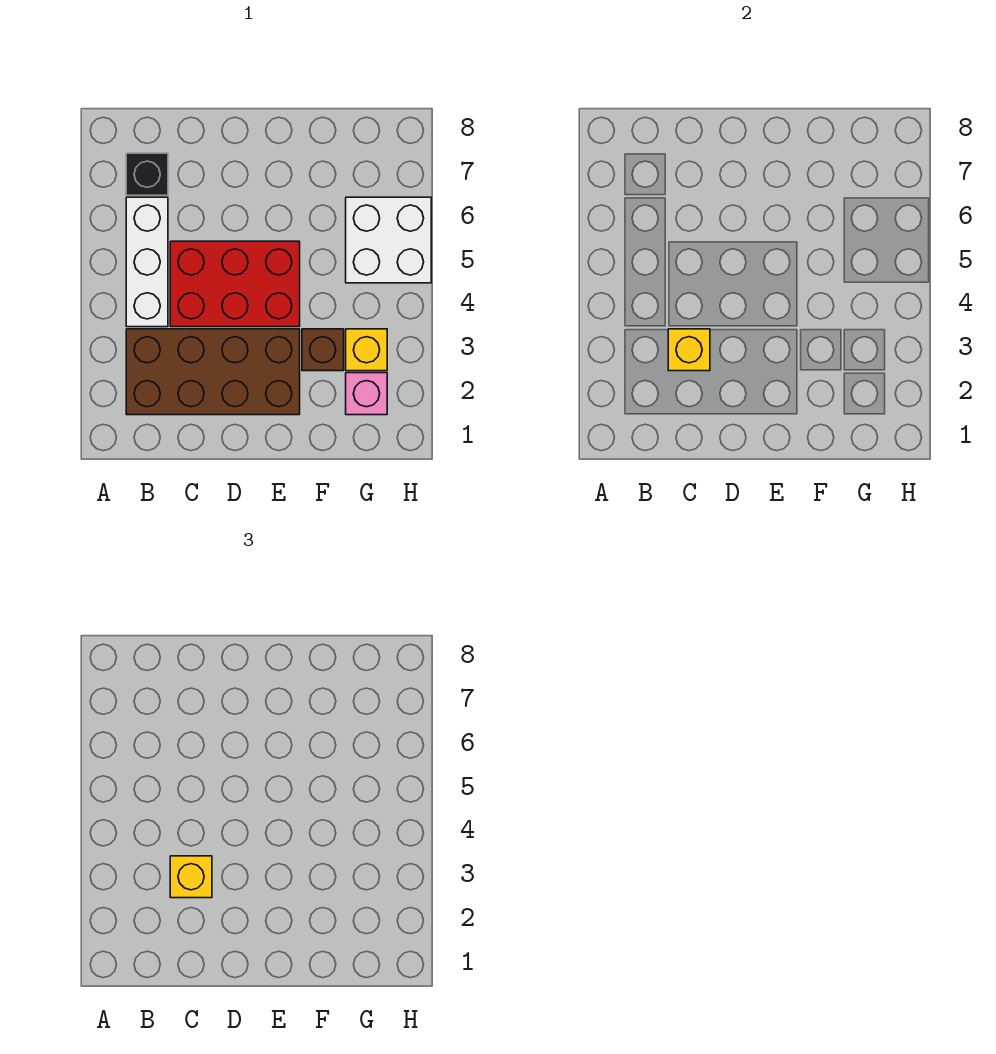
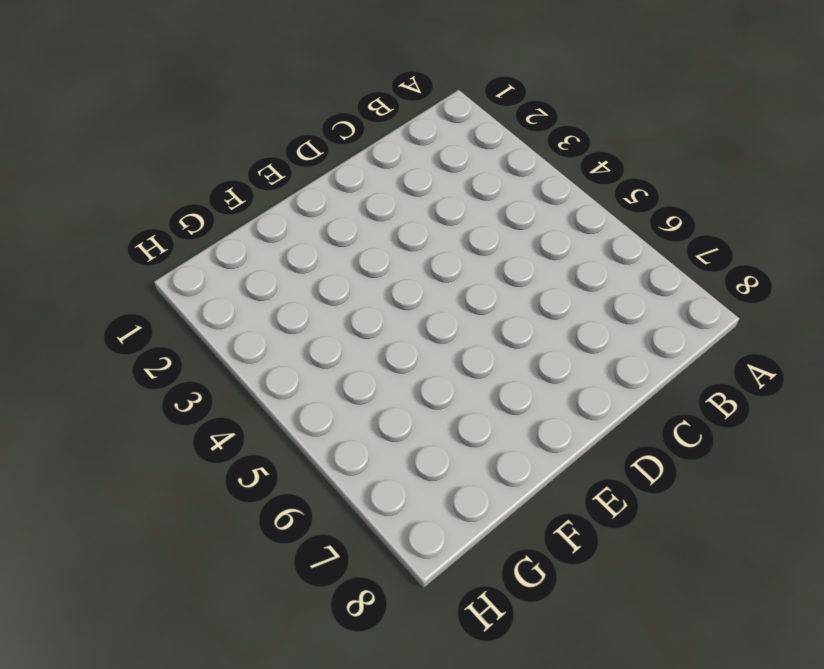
none -> brown brick B2:E3 level 1
none -> white brick B4:B6 level 1

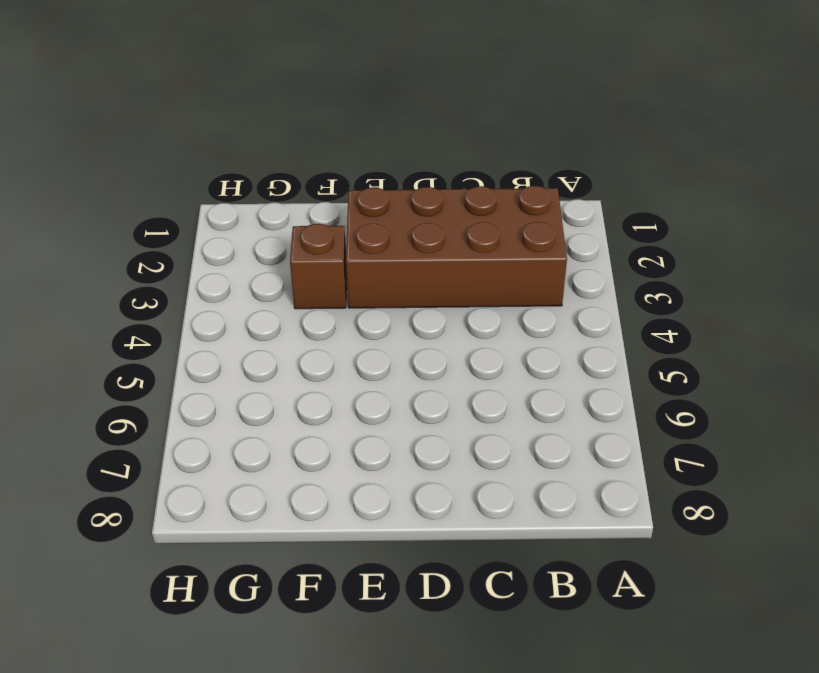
none -> white brick B4:B6 level 1
none -> black brick B7 level 1

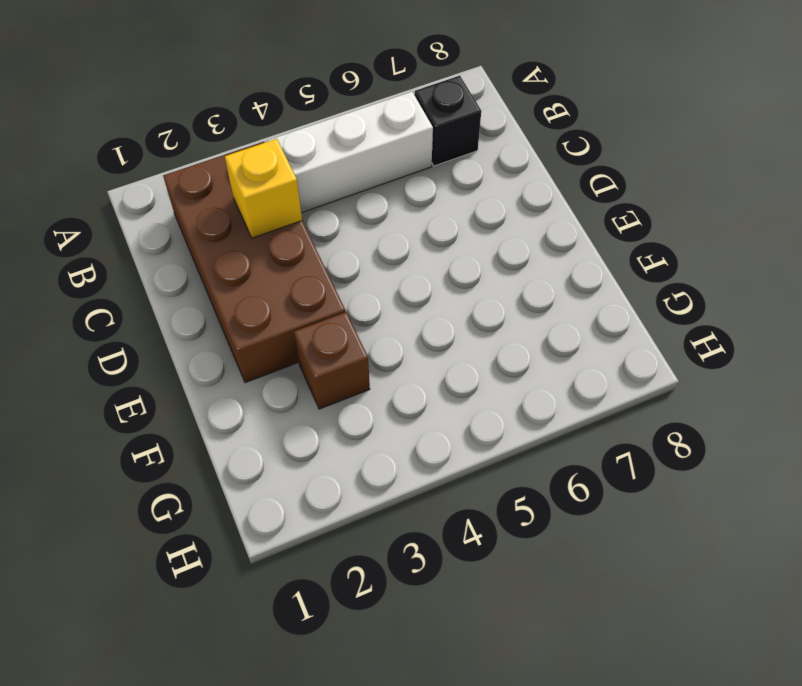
none -> red brick C4:E5 level 1
none -> pink brick G2 level 1

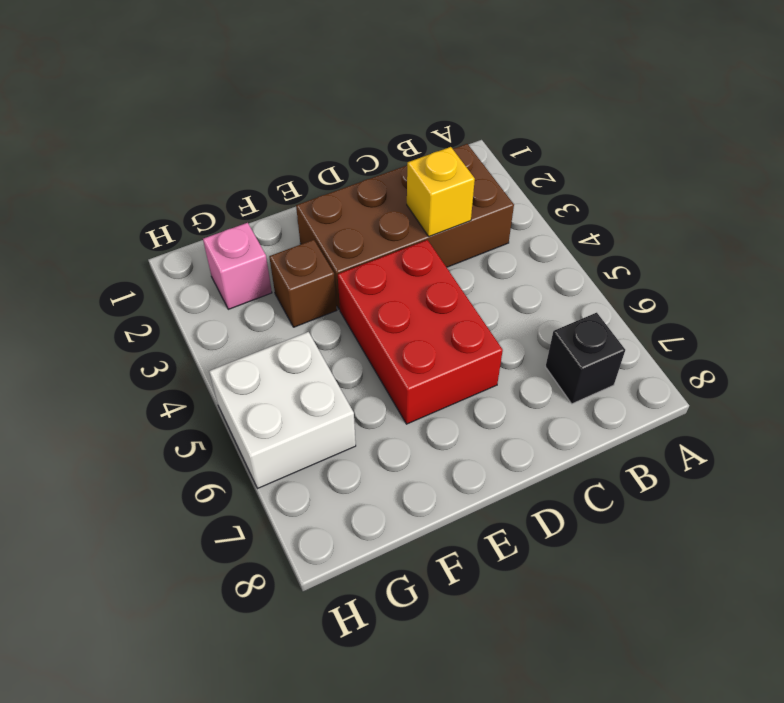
red brick D4:E6 level 1 -> red brick C4:E5 level 1
none -> white brick B4:B6 level 1
none -> yellow brick G3 level 1

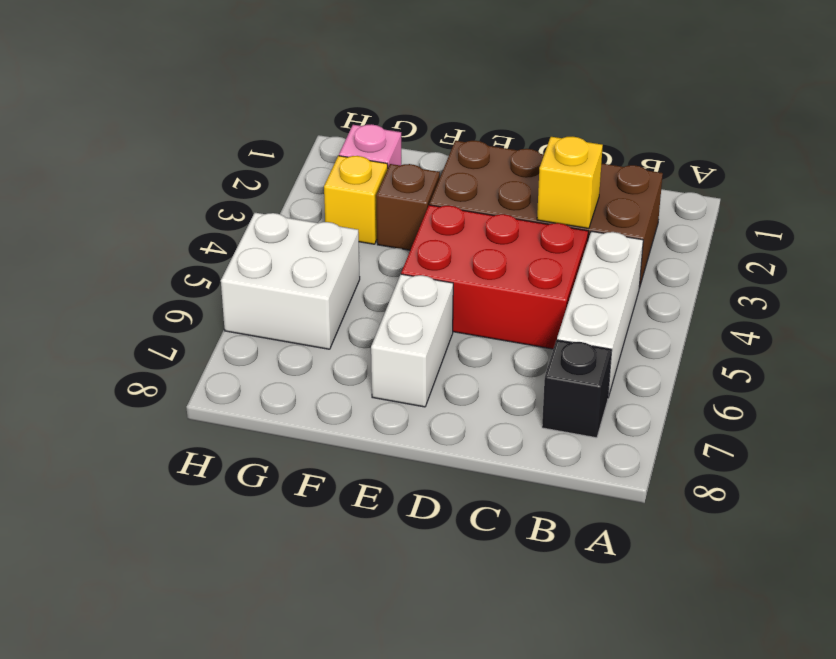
white brick E6:E7 level 1 -> none
none -> yellow brick C3 level 3

